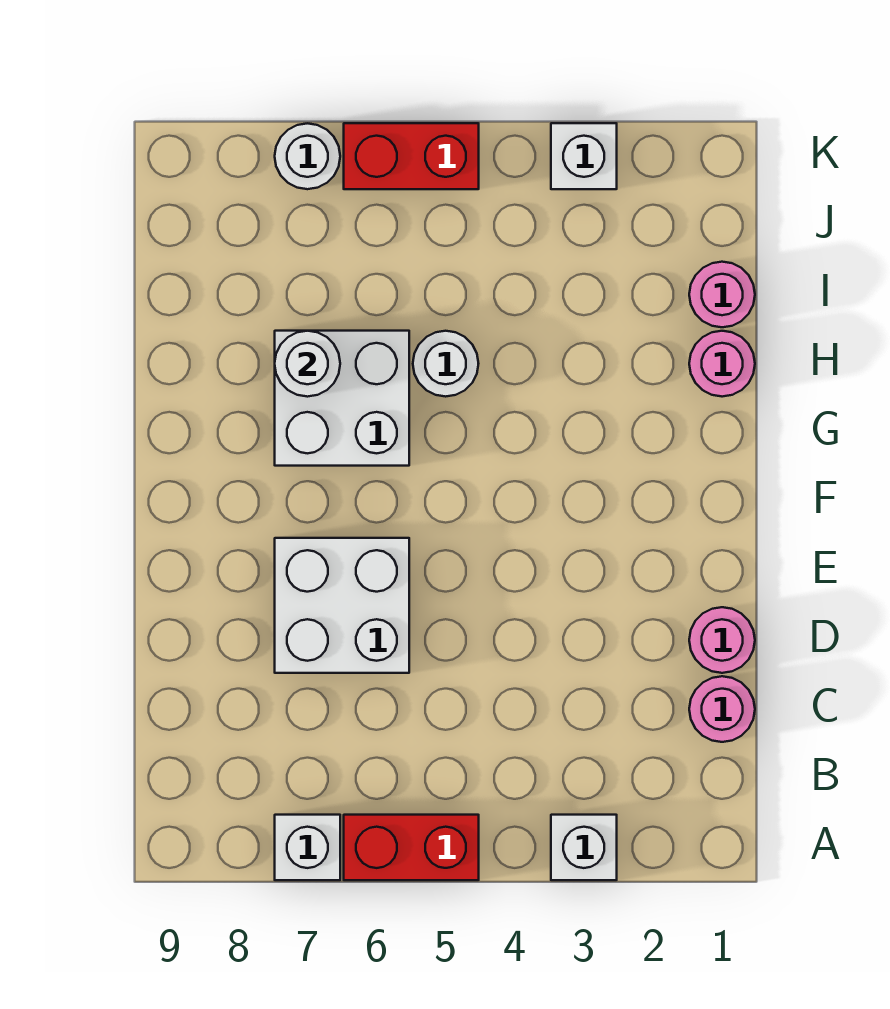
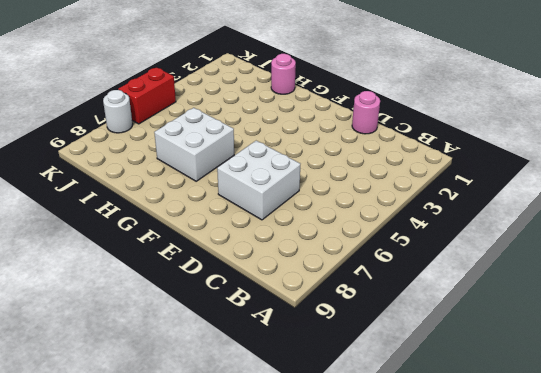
none -> white brick A3 level 1
none -> red brick A5:A6 level 1
none -> white brick A7 level 1

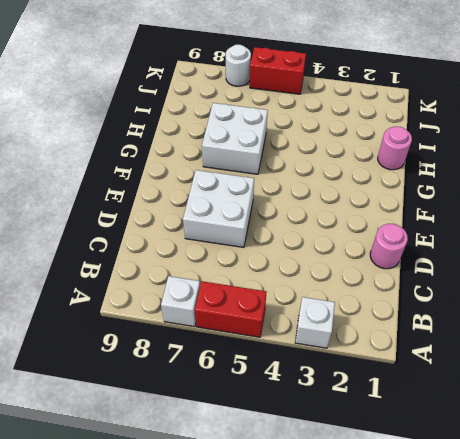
none -> pink round brick C1 level 1
none -> white round brick H5 level 1
none -> pink round brick I1 level 1

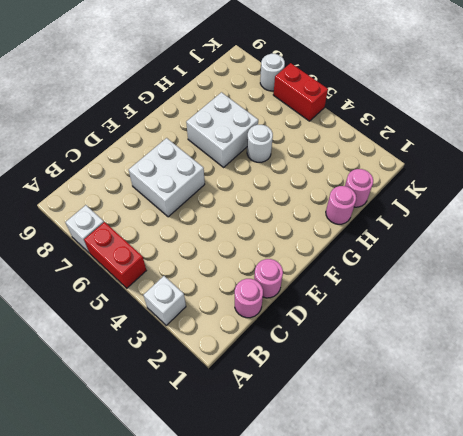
none -> white brick K3 level 1
none -> white round brick H7 level 2

